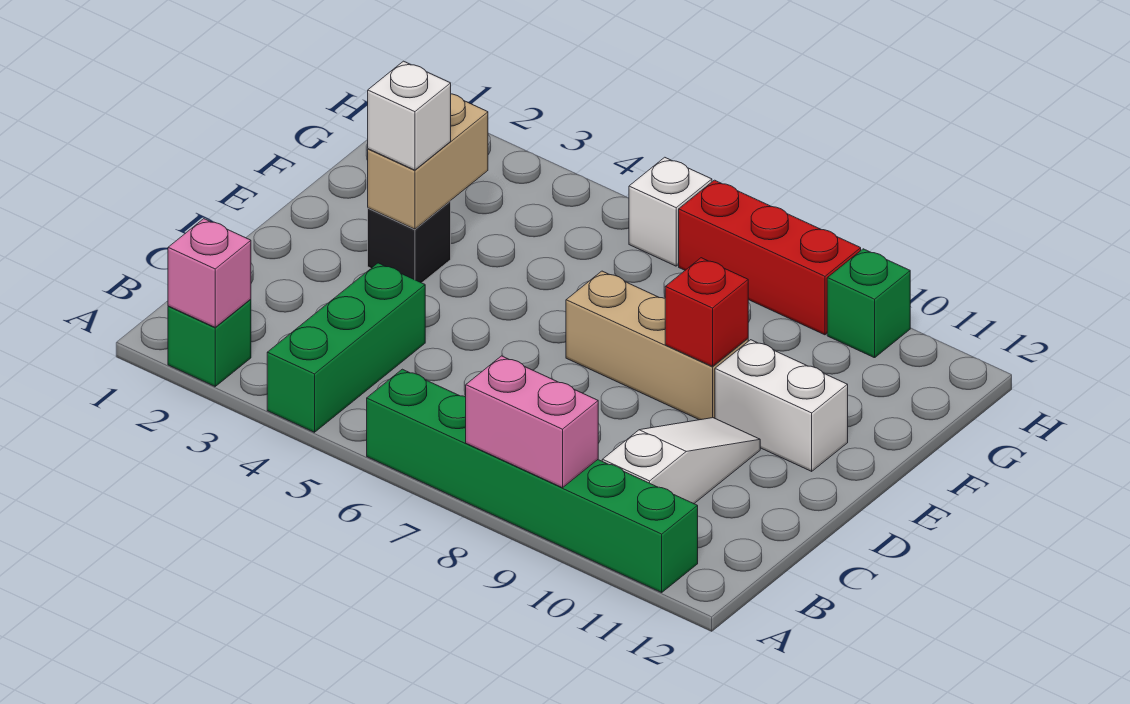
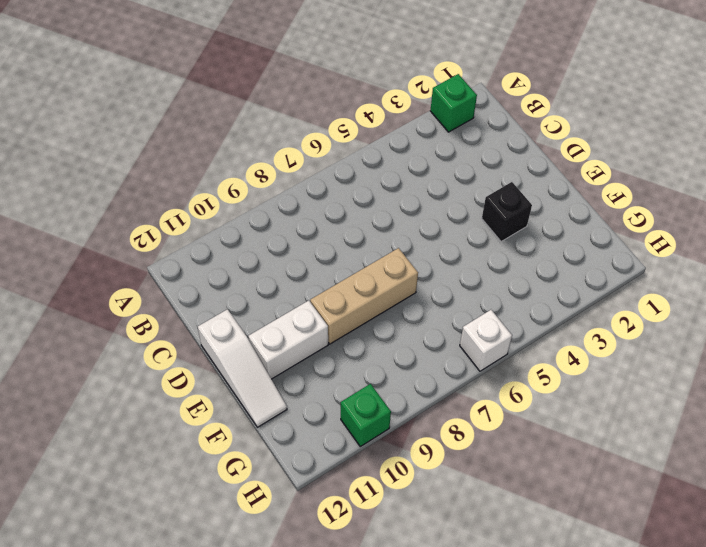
white slope D12:F12 level 1 top D -> white slope B10:D10 level 1 top B
none -> green brick A4:C4 level 1
none -> green brick A6:A11 level 1
none -> red brick H7:H9 level 1

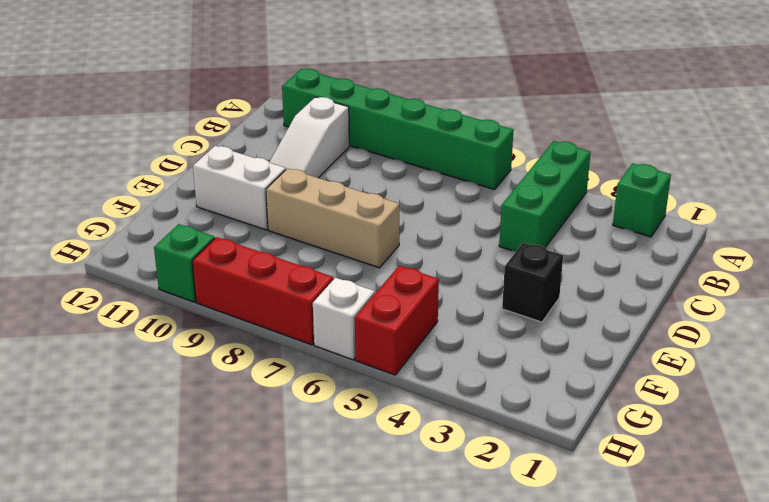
red brick G5:H5 level 1 -> none
none -> pink brick A2 level 2
none -> pink brick A8:A9 level 2
none -> tan brick E3:F3 level 2

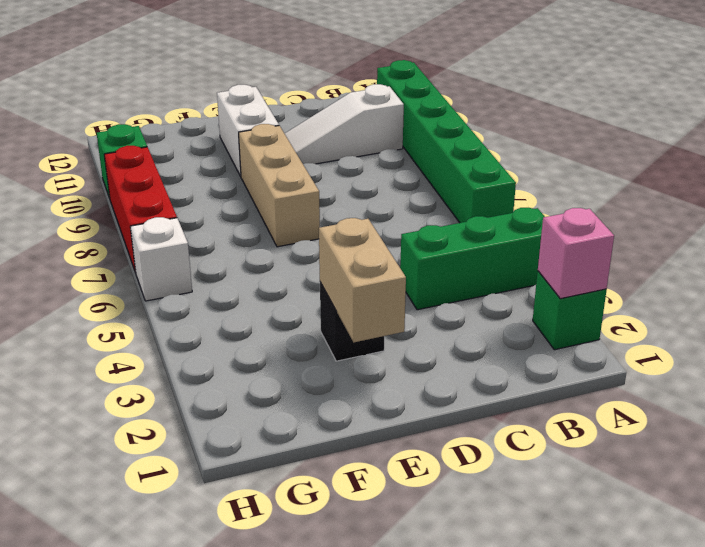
tan brick E2:E3 level 2 -> tan brick E3:F3 level 2
none -> pink brick A8:A9 level 2
none -> red brick E9 level 2
none -> white brick E3 level 3

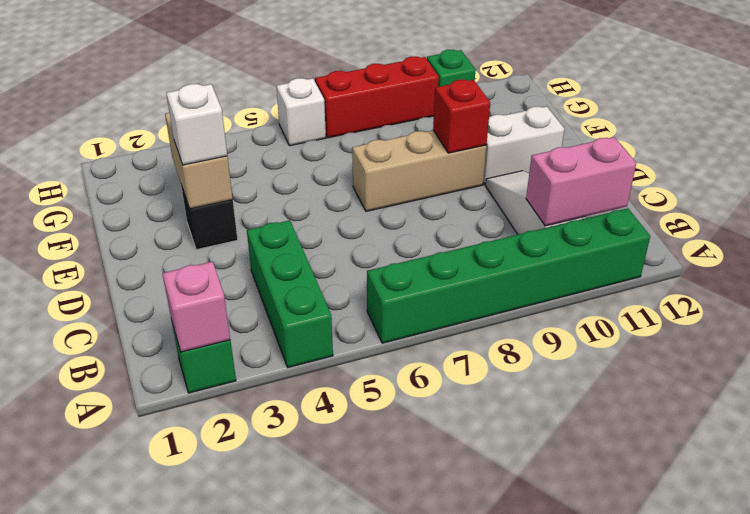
pink brick B10:B11 level 2 -> pink brick A8:A9 level 2

